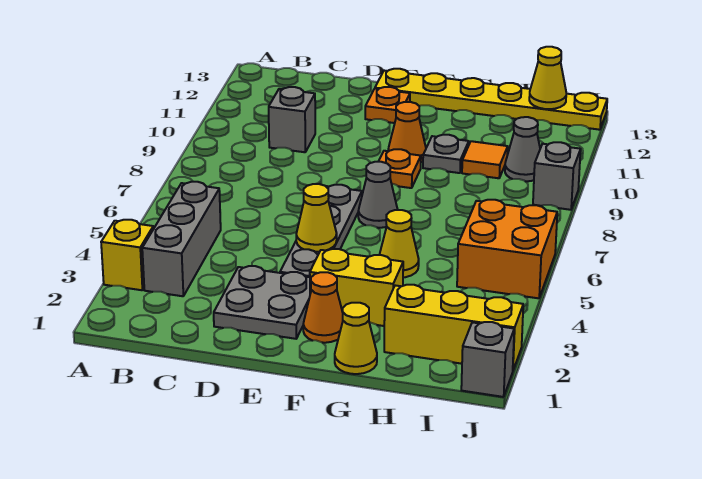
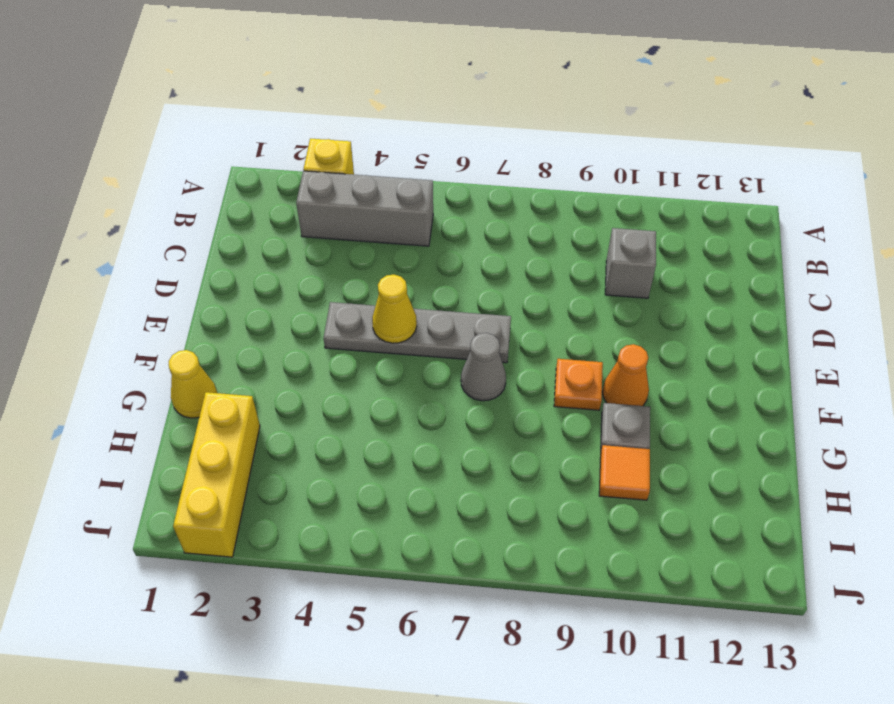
none -> grey plate D2:E3 level 1
none -> orange plate E12 level 1
none -> yellow plate E13:J13 level 1

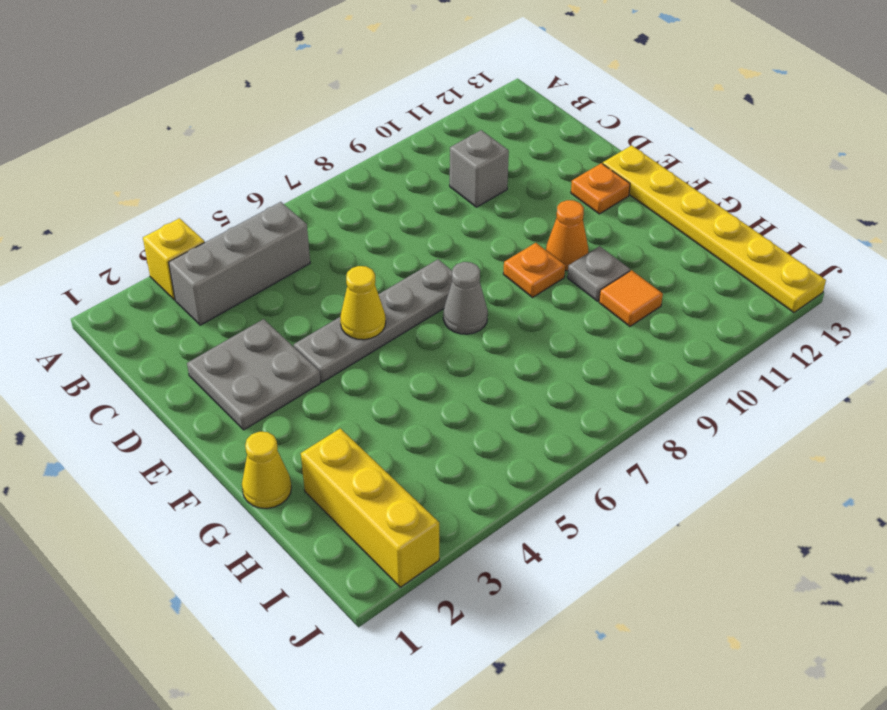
none -> orange cone F2 level 1
none -> yellow brick F3:G3 level 1
none -> yellow cone G5 level 1

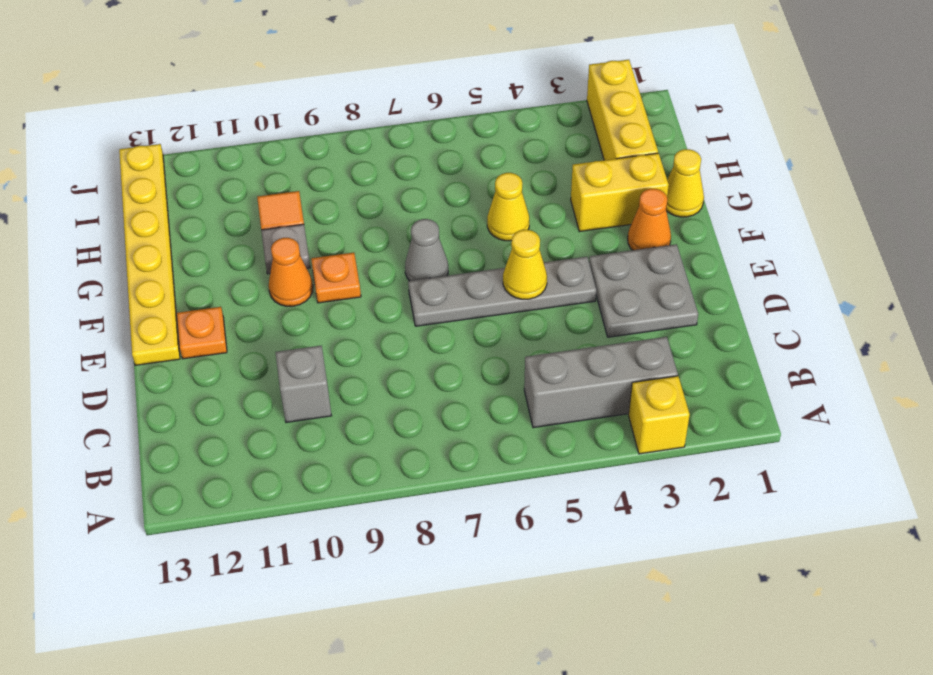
yellow brick G2:G3 level 1 -> yellow brick F3:G3 level 1
none -> orange brick I5:J6 level 1
none -> grey cone I10 level 1
none -> grey brick J1 level 1

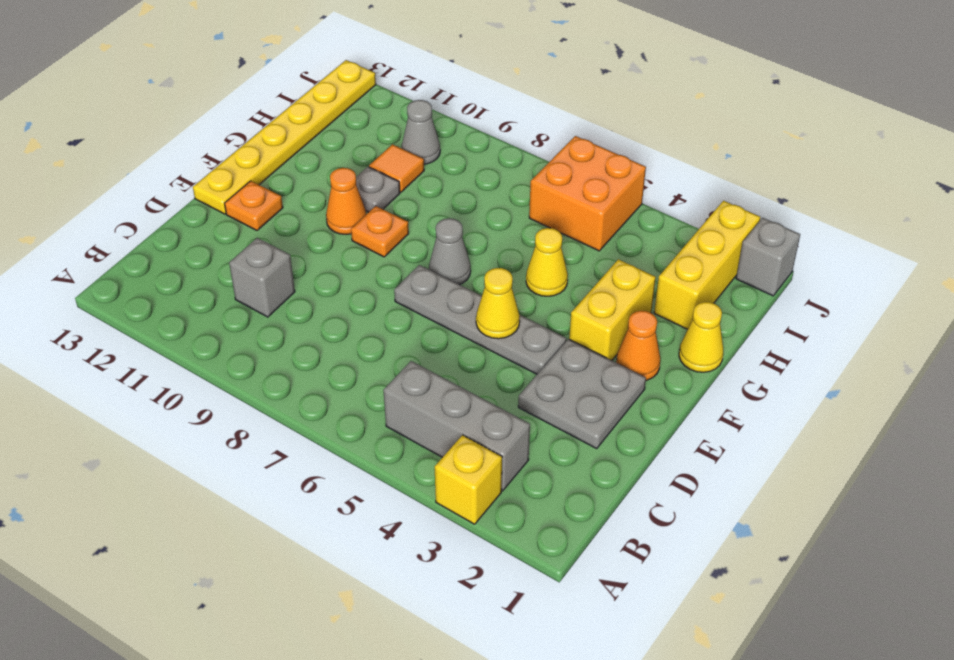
none -> grey brick J9 level 1
none -> yellow cone I13 level 2

